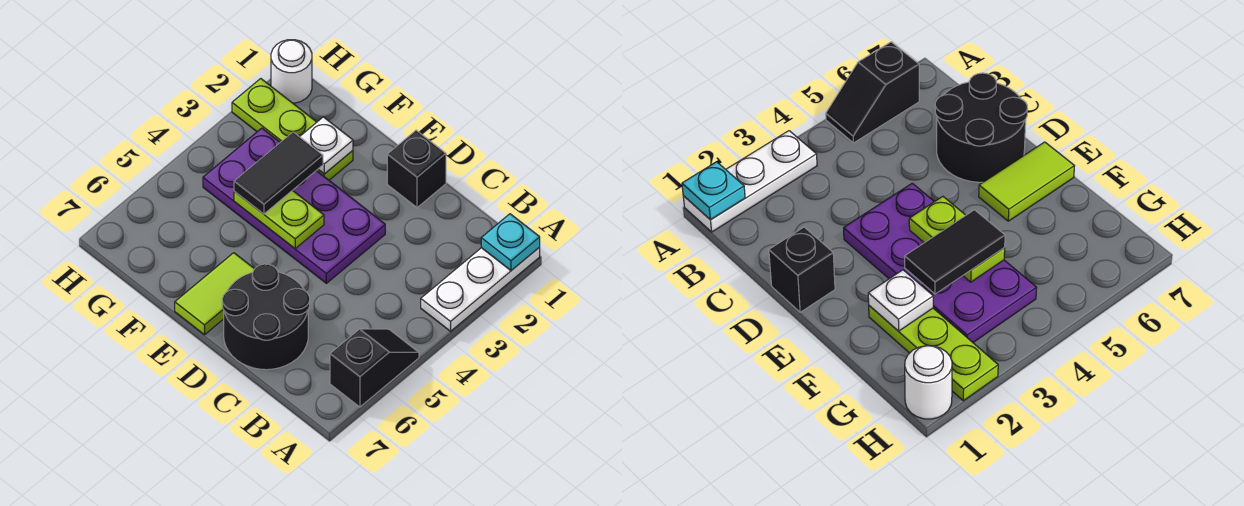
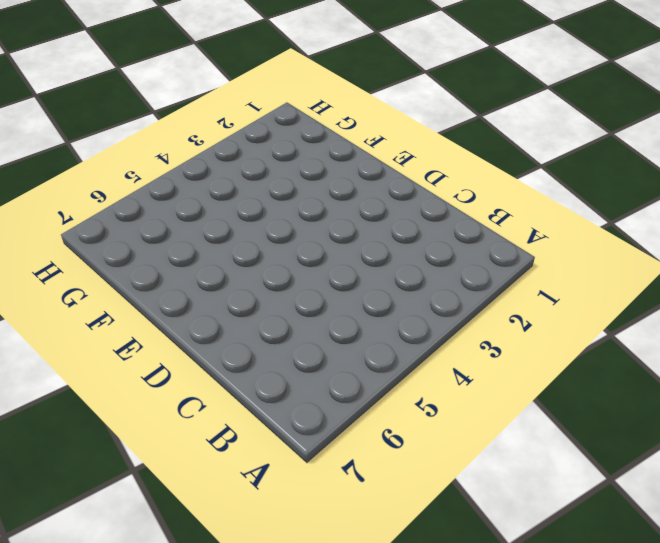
none -> white plate A1:A3 level 1
none -> black slope A5:A6 level 1 top 6
none -> black round brick C6:D7 level 1

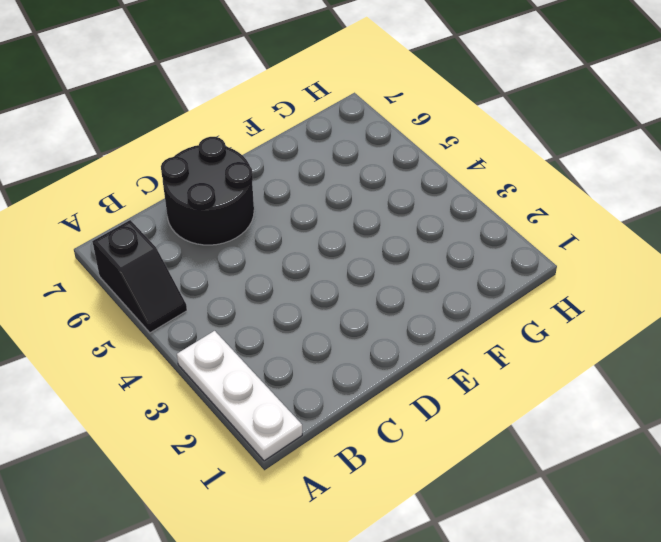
none -> black brick D1 level 1
none -> purple plate D3:G4 level 1
none -> lime tile E6:E7 level 1

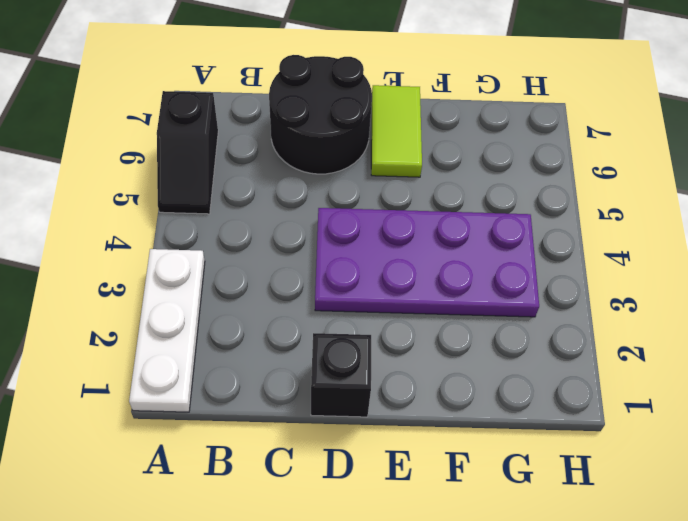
none -> lime plate F2:H2 level 1
none -> white round brick H1 level 1
none -> cyan plate A1 level 2

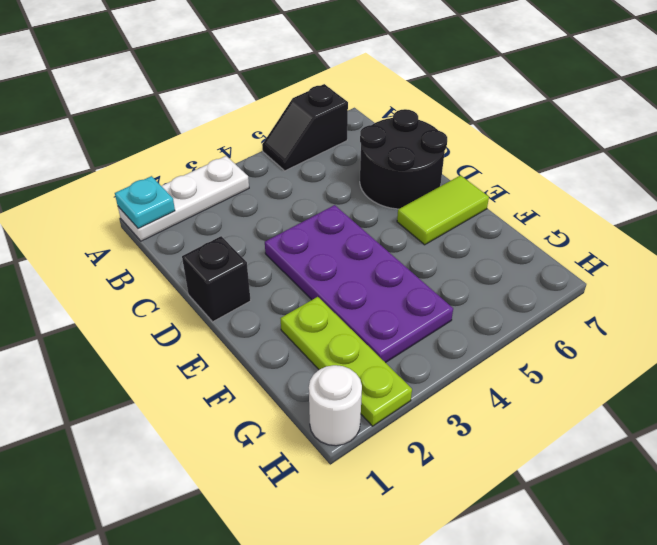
none -> lime plate E4:F4 level 2
none -> white plate F2 level 2
none -> black tile F3:F4 level 3

